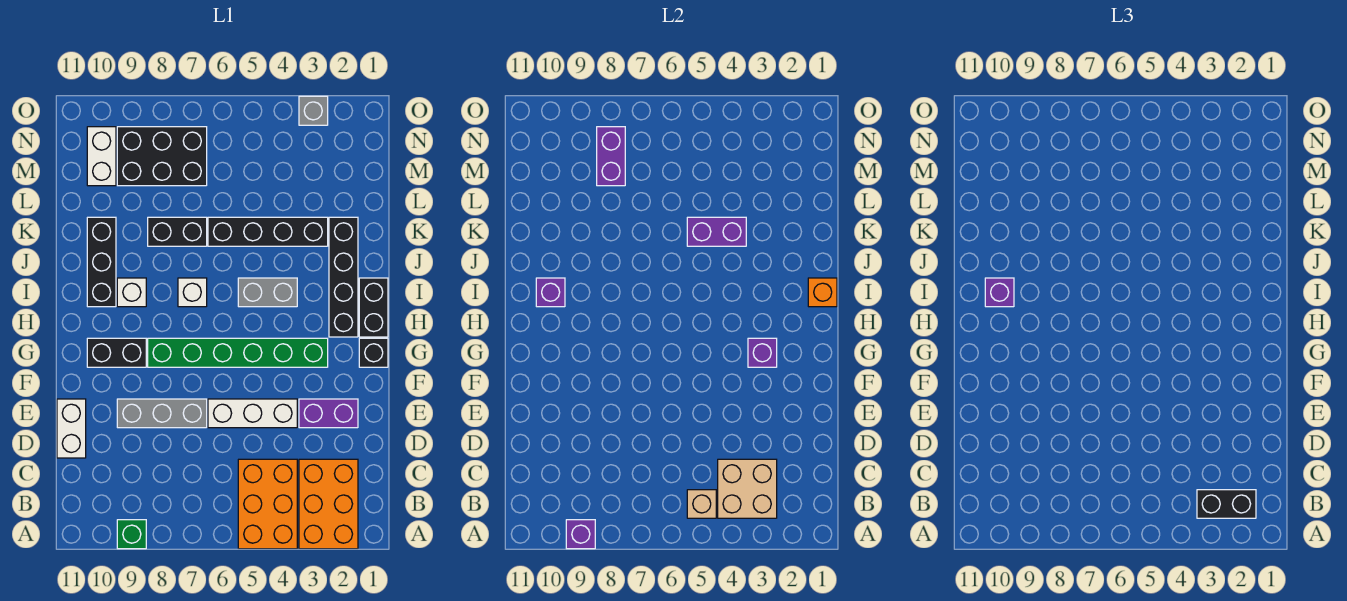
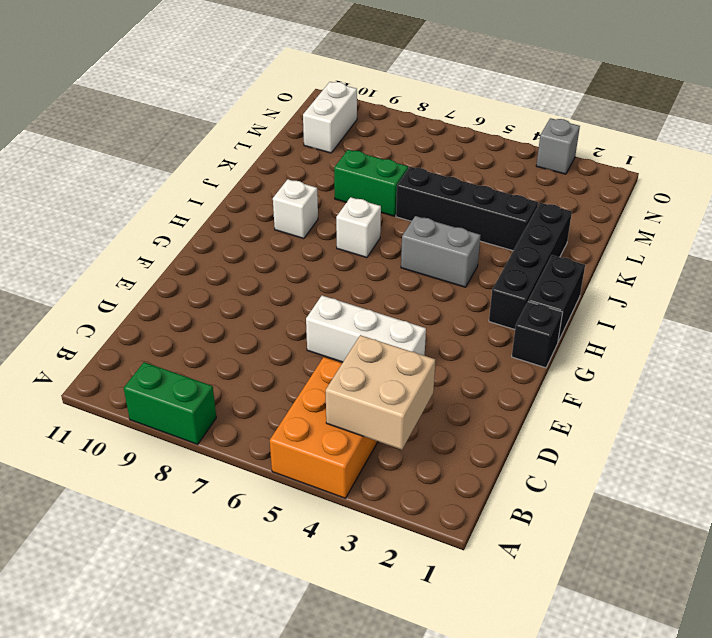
green brick A8:A9 level 1 -> green brick A9 level 1
green brick K7:K8 level 1 -> black brick K7:K8 level 1
none -> orange brick A2:C3 level 1
none -> white brick D11:E11 level 1
none -> purple brick E2:E3 level 1
none -> grey brick E7:E9 level 1

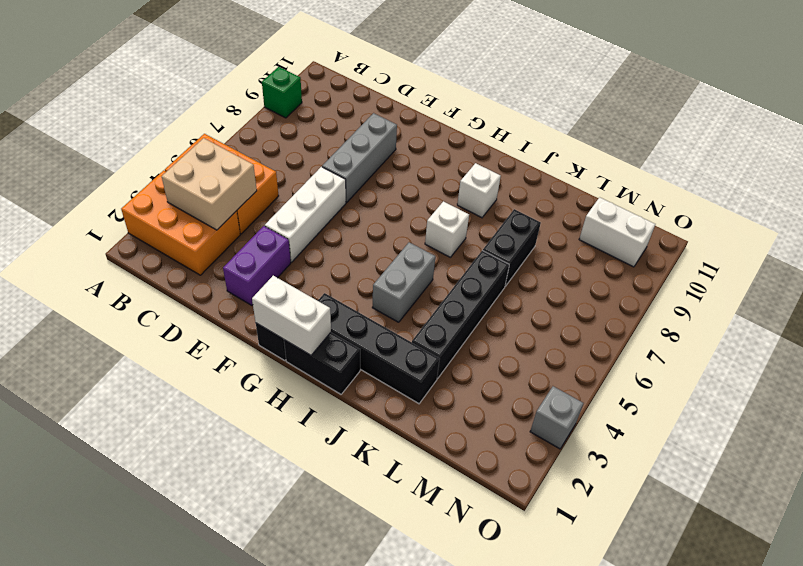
white brick G1:H1 level 2 -> white brick D11:E11 level 1
none -> green brick G3:G8 level 1
none -> black brick G9:G10 level 1
none -> black brick I10:K10 level 1
none -> black brick M7:N9 level 1

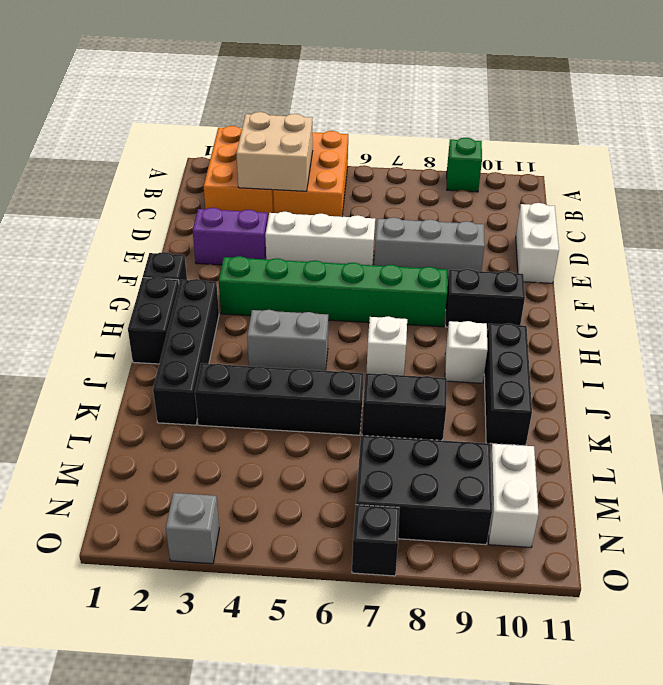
black brick O7 level 1 -> none
none -> purple brick A9 level 2
none -> tan brick B5 level 2
none -> purple brick G3 level 2
none -> orange brick I1 level 2

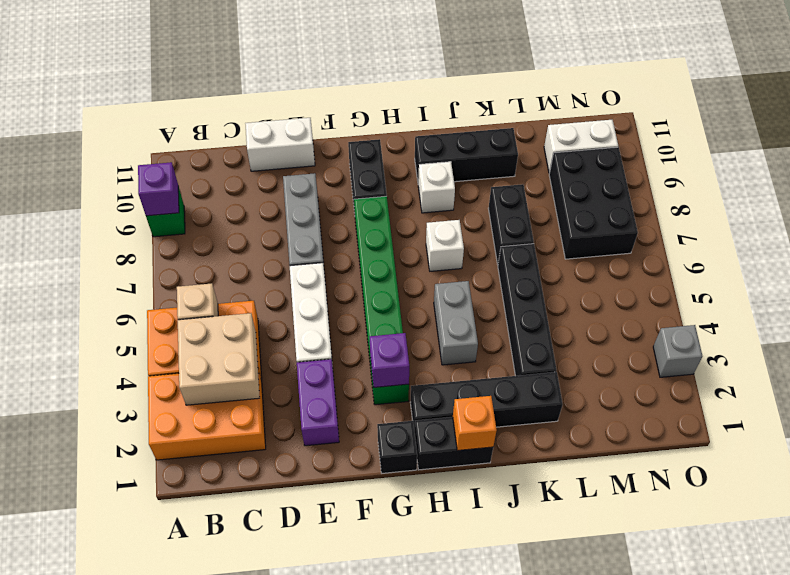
none -> purple brick I10 level 2
none -> purple brick K4:K5 level 2
none -> purple brick M8:N8 level 2
none -> black brick B2:B3 level 3

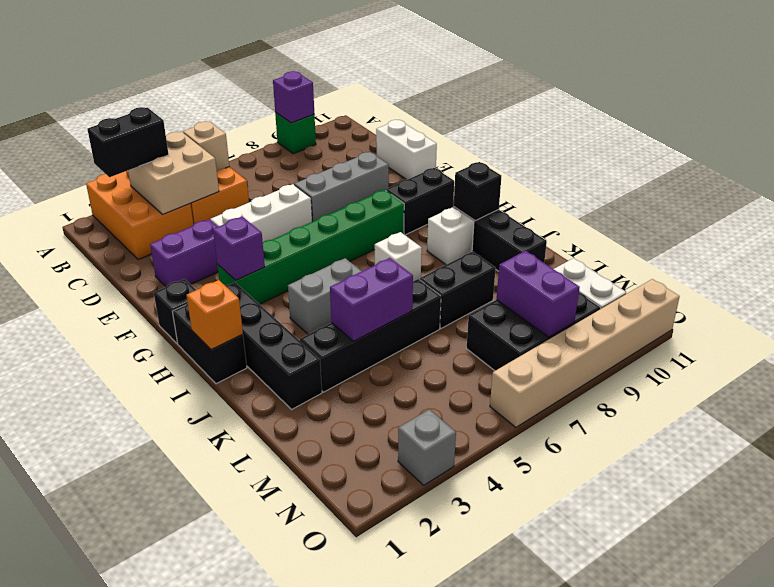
black brick I10 level 2 -> purple brick I10 level 2
tan brick O6:O11 level 1 -> none
none -> purple brick I10 level 3

